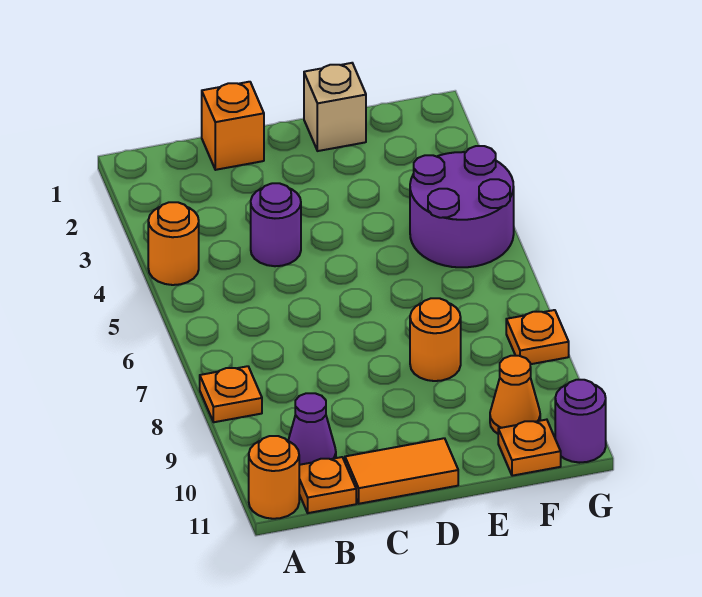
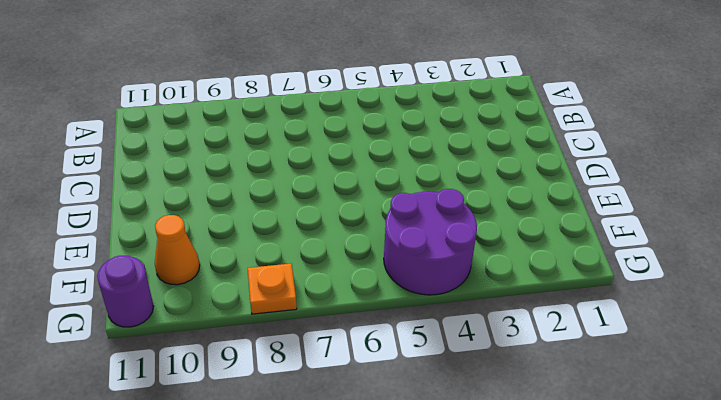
none -> orange round brick A4 level 1
none -> orange plate A8 level 1
none -> orange round brick A11 level 1

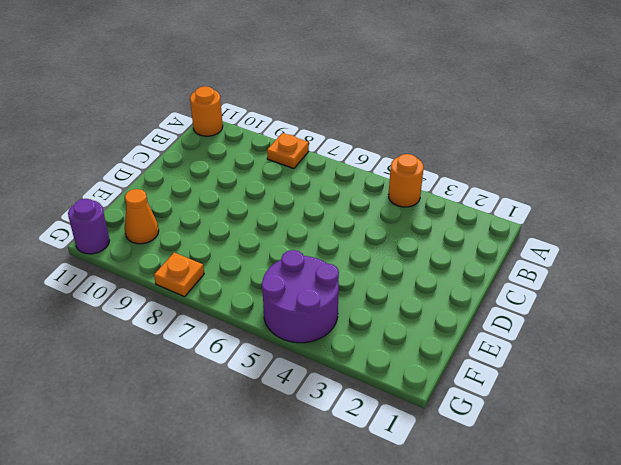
none -> purple cone B10 level 1
none -> orange plate B11 level 1
none -> orange brick C1 level 1

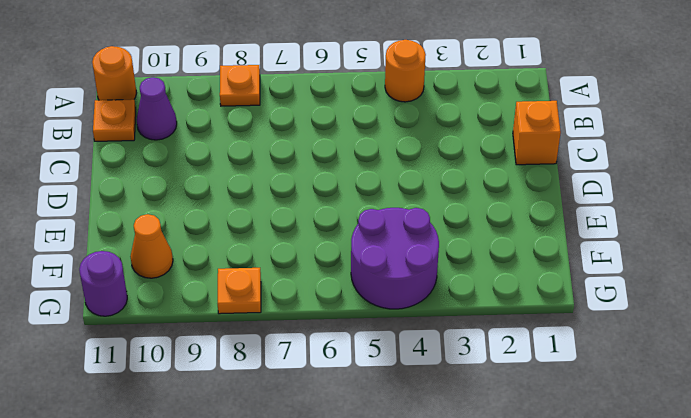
none -> purple round brick C4 level 1
none -> orange tile C11:D11 level 1
none -> tan brick E1 level 1

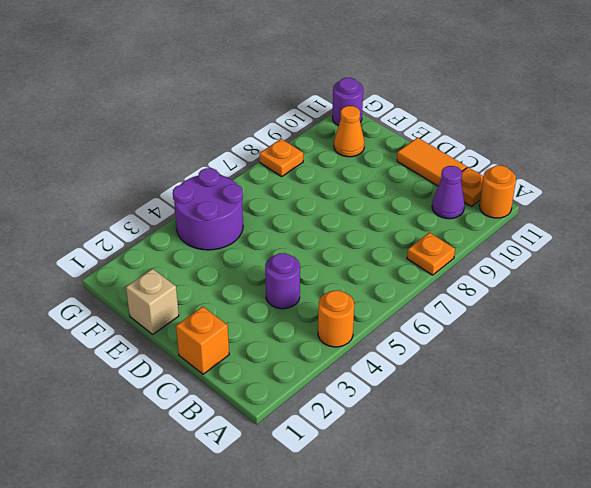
none -> orange round brick E8 level 1
none -> orange plate F11 level 1

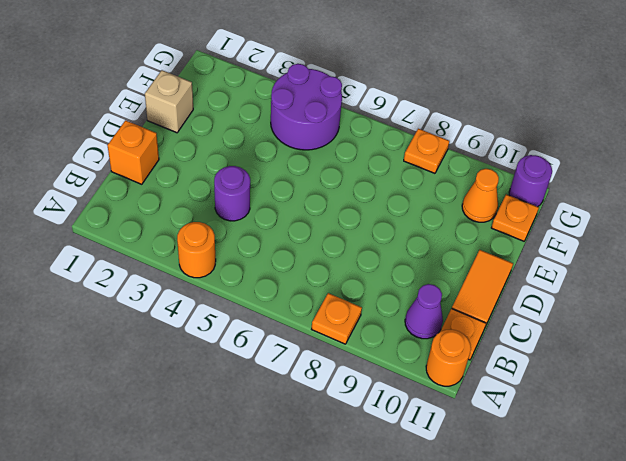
none -> orange round brick E8 level 1

